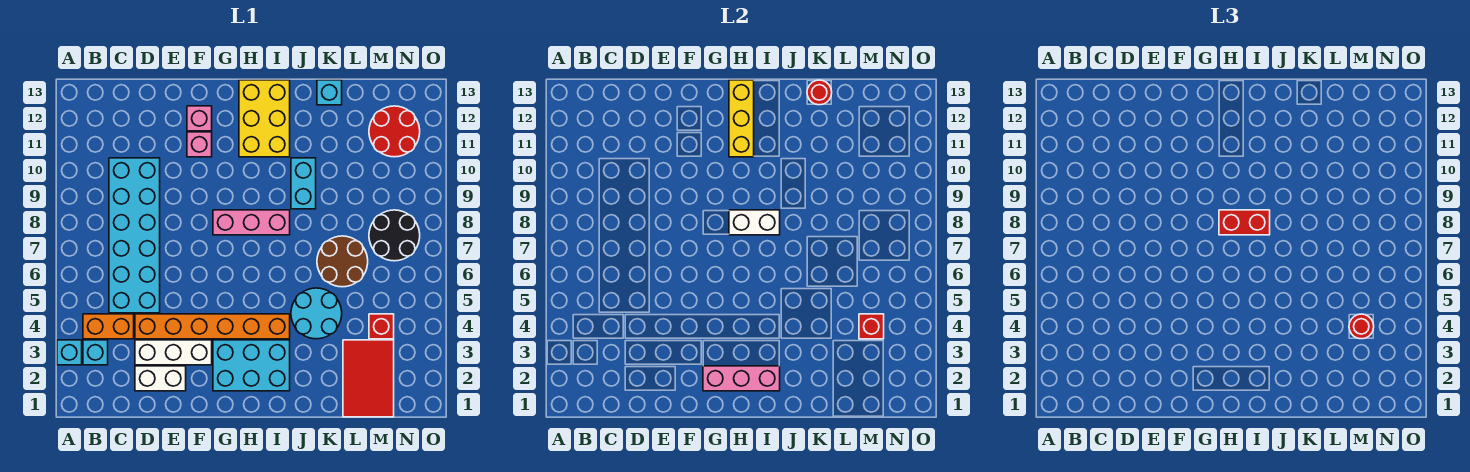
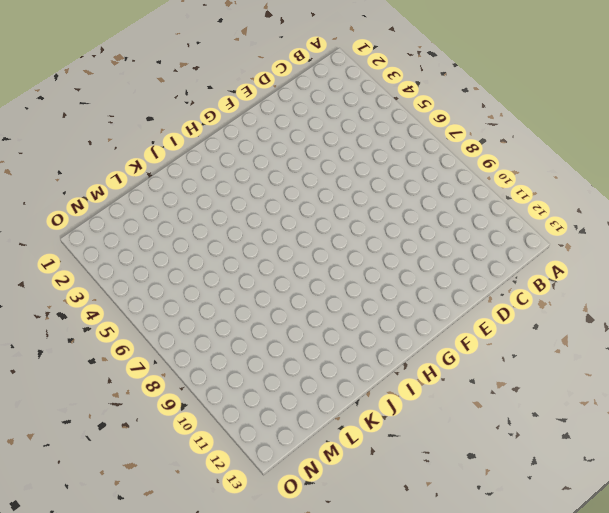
none -> cyan brick A3 level 1
none -> cyan brick B3 level 1
none -> orange brick B4:C4 level 1

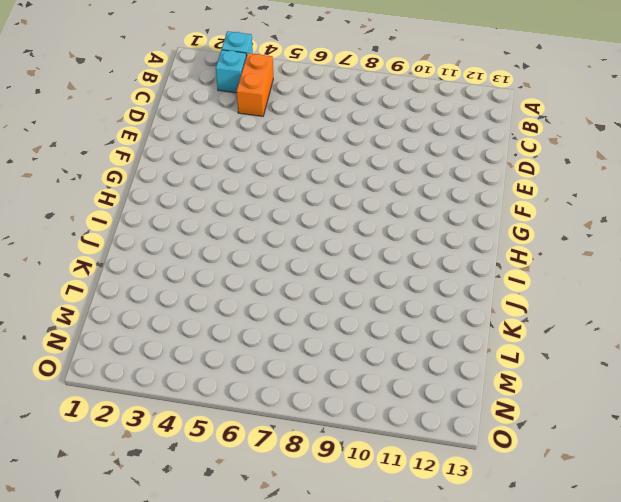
none -> cyan brick C5:D10 level 1
none -> white brick D2:E2 level 1
none -> white brick D3:F3 level 1

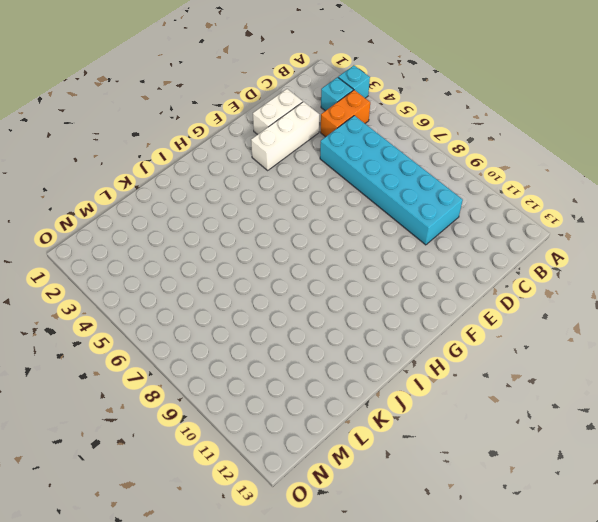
none -> orange brick D4:I4 level 1
none -> pink brick F11 level 1
none -> pink brick F12 level 1

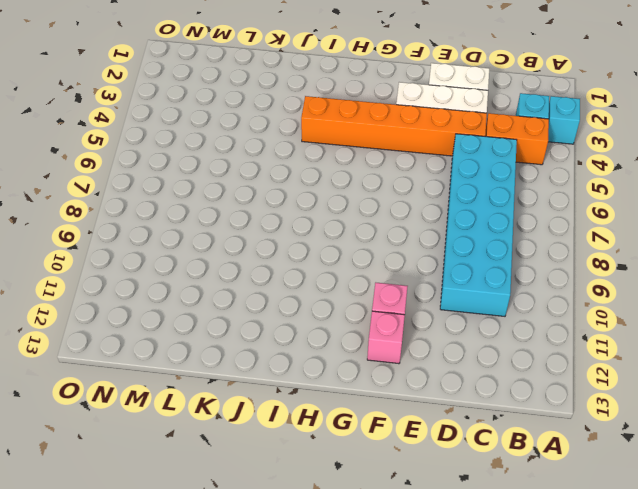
none -> cyan brick G2:I3 level 1
none -> pink brick G8:I8 level 1
none -> yellow brick H11:I13 level 1

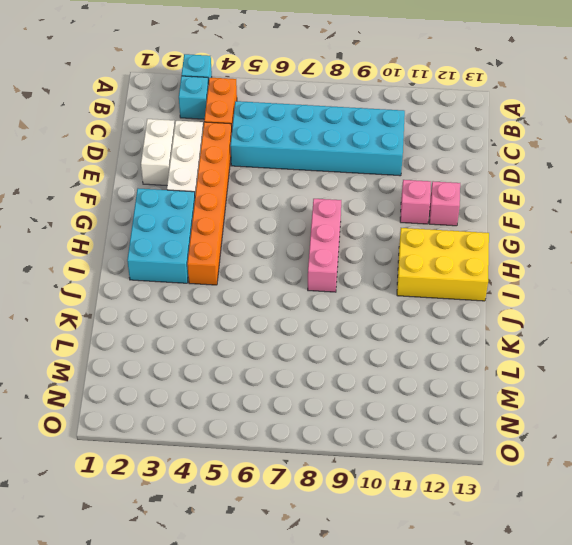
none -> cyan round brick J4:K5 level 1
none -> cyan brick J9:J10 level 1
none -> brown round brick K6:L7 level 1

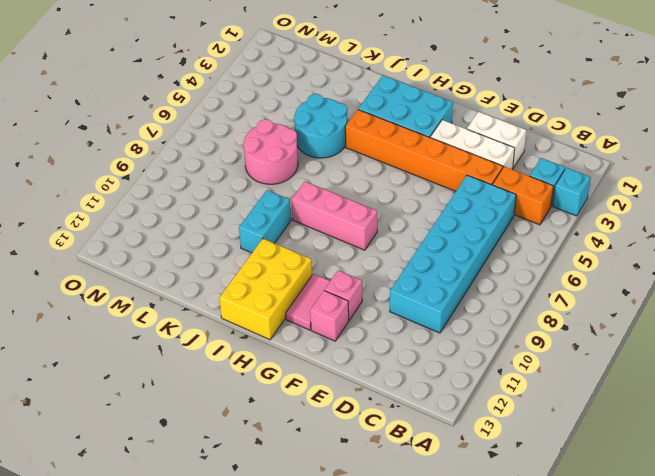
pink tile G11:G12 level 1 -> none
pink round brick K6:L7 level 1 -> brown round brick K6:L7 level 1
none -> cyan brick K13 level 1
none -> red tile L1:M3 level 1
none -> red brick M4 level 1

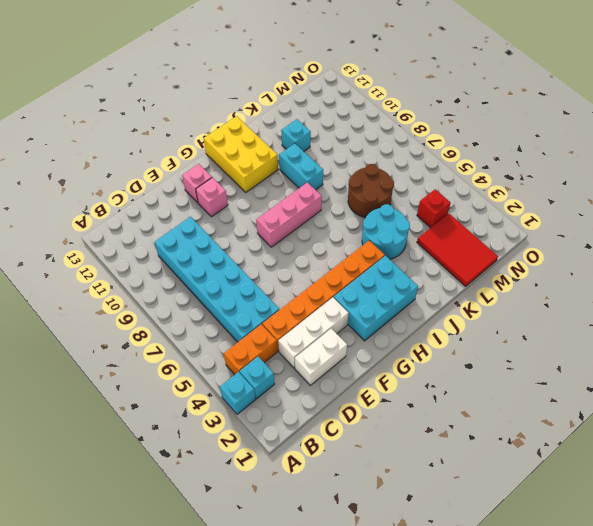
cyan brick K11 level 1 -> cyan brick K13 level 1
none -> black round brick M7:N8 level 1
none -> red round brick M11:N12 level 1
none -> pink brick G2:I2 level 2

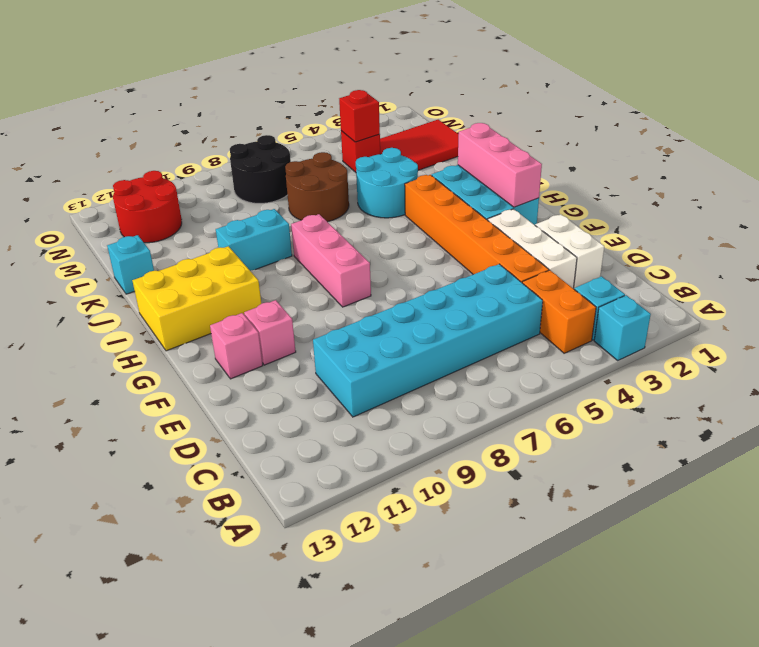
none -> white brick H8:I8 level 2
none -> yellow brick H11:H13 level 2
none -> red round brick K13 level 2

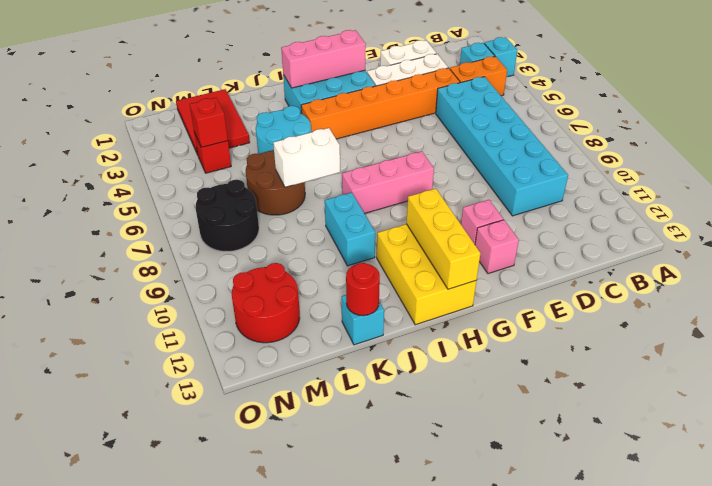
white brick J7:K7 level 2 -> white brick H8:I8 level 2
none -> red brick H8:I8 level 3
none -> red round brick M4 level 3

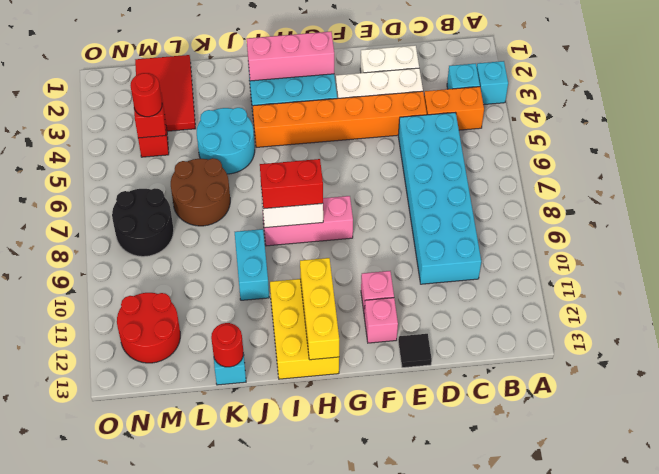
black tile E13 level 1 -> none

